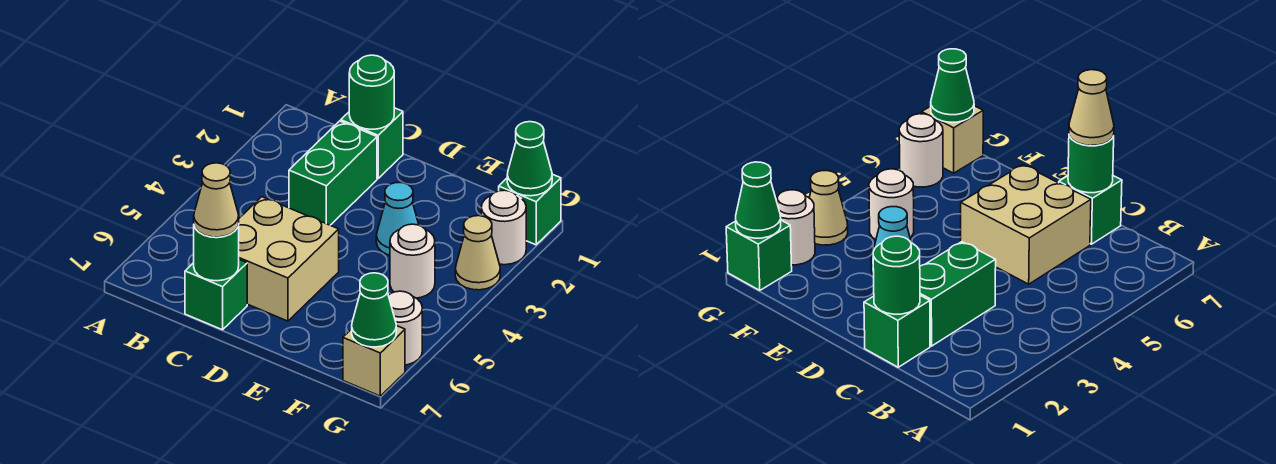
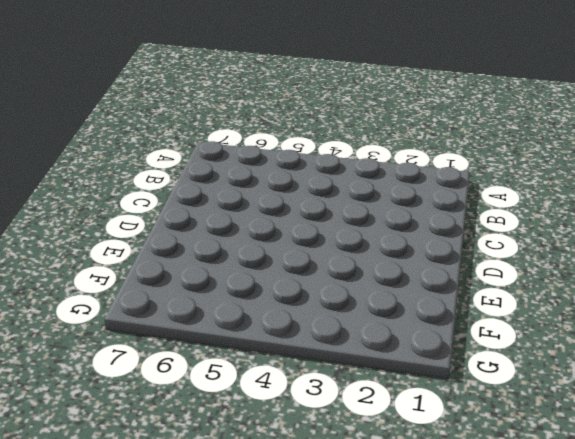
none -> green brick C1 level 1
none -> green brick C2:C3 level 1
none -> tan brick C5:D6 level 1

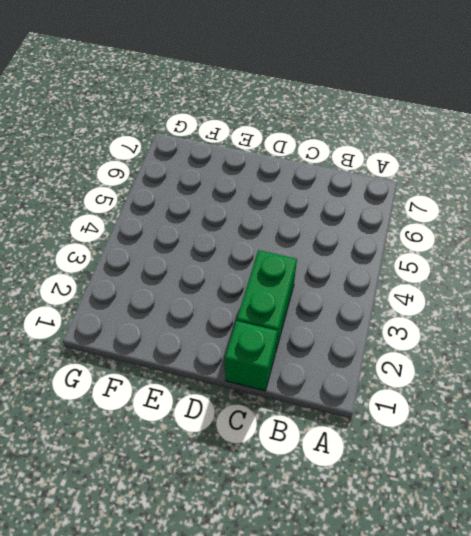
none -> tan brick C5:D6 level 1
none -> green brick C7 level 1
none -> cyan cone E3 level 1

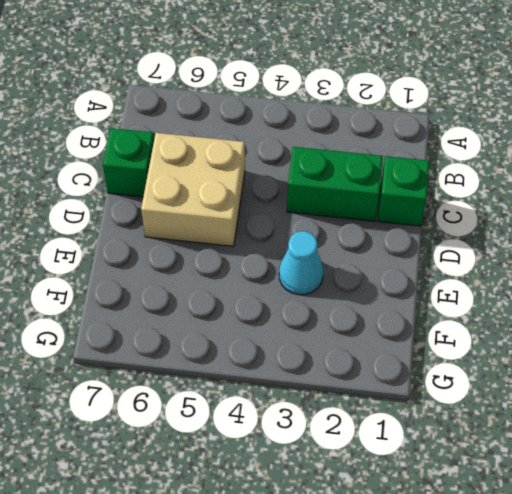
none -> white round brick F4 level 1
none -> green brick G1 level 1
none -> white round brick G2 level 1

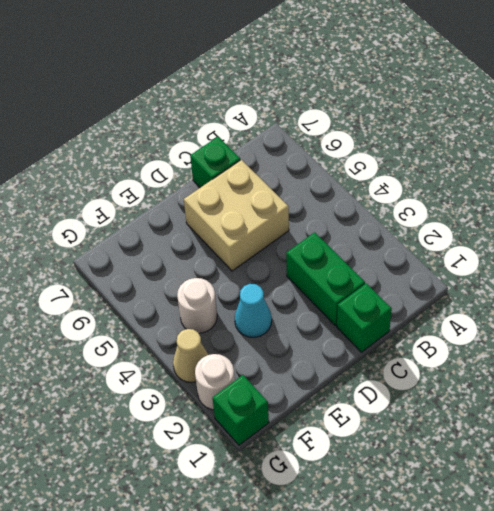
none -> white round brick G6 level 1
none -> tan brick G7 level 1
none -> green round brick C1 level 2

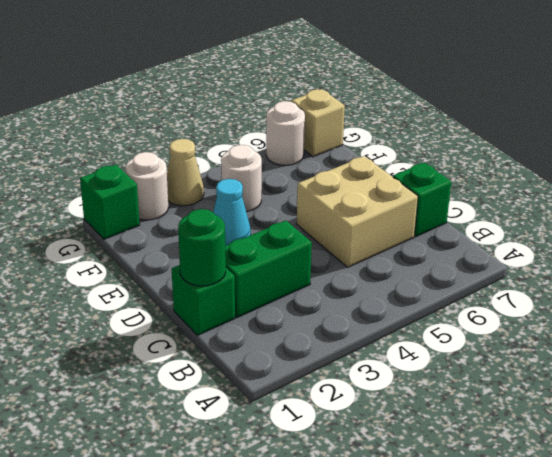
none -> green round brick C7 level 2
none -> green cone G1 level 2
none -> green cone G7 level 2

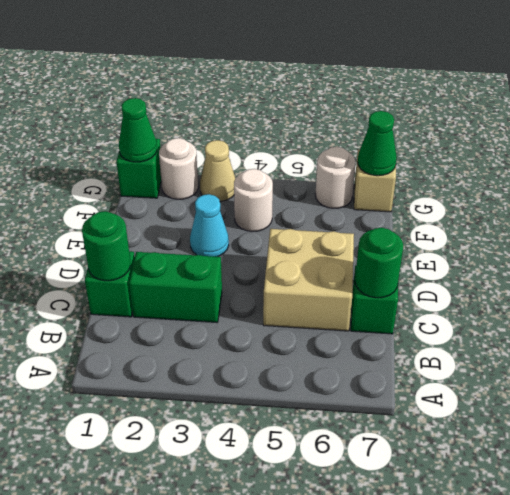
none -> tan cone C7 level 3

